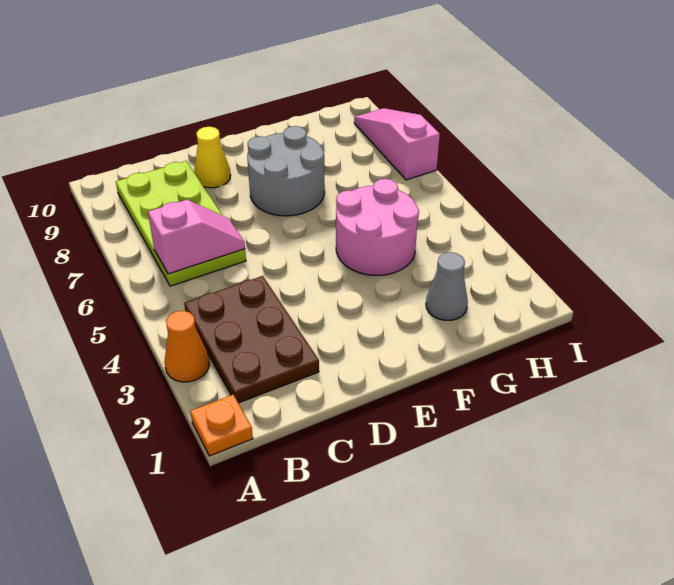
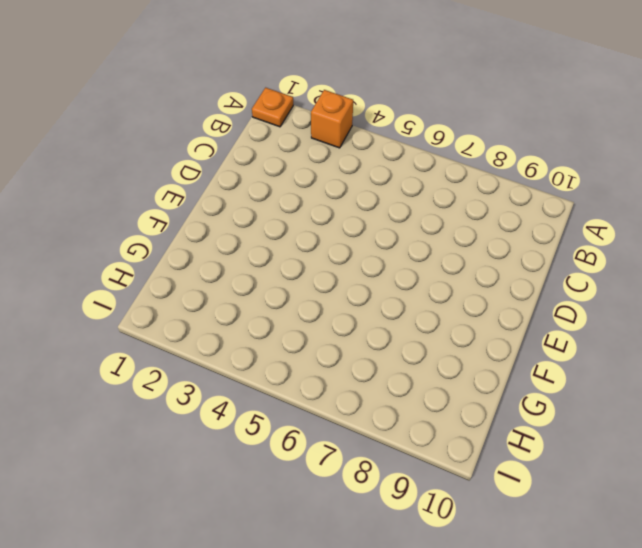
orange brick A3 level 1 -> orange cone A3 level 1
none -> brown plate B2:C4 level 1
none -> lime plate B6:C9 level 1

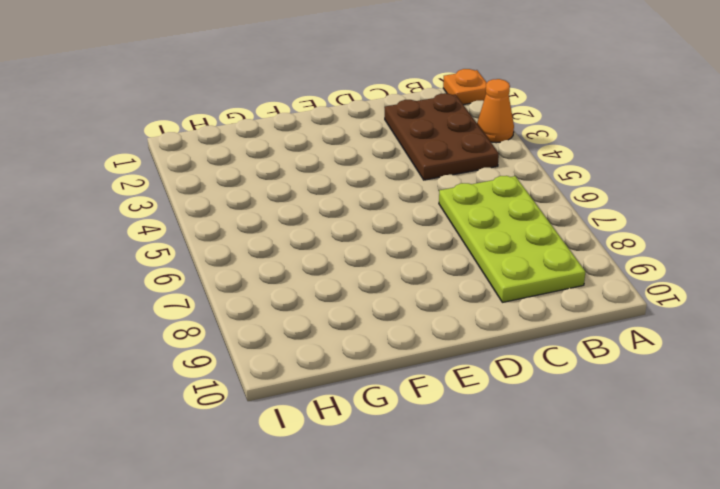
none -> yellow cone D9 level 1
none -> grey round brick E7:F8 level 1

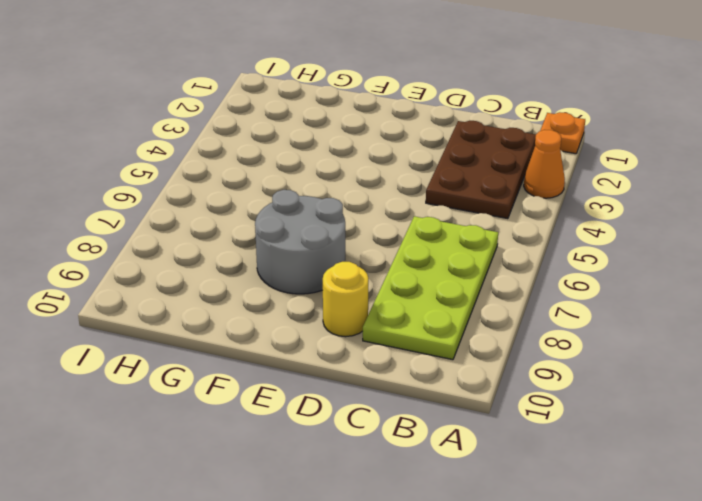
yellow round brick D9 level 1 -> yellow cone D9 level 1
none -> pink round brick F4:G5 level 1
none -> grey cone G2 level 1

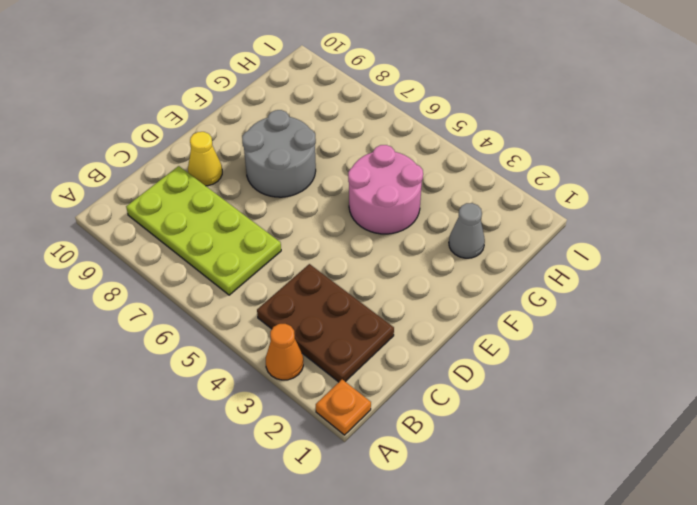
none -> pink slope I7:I9 level 1 top 7
none -> pink slope B6:C6 level 2 top B

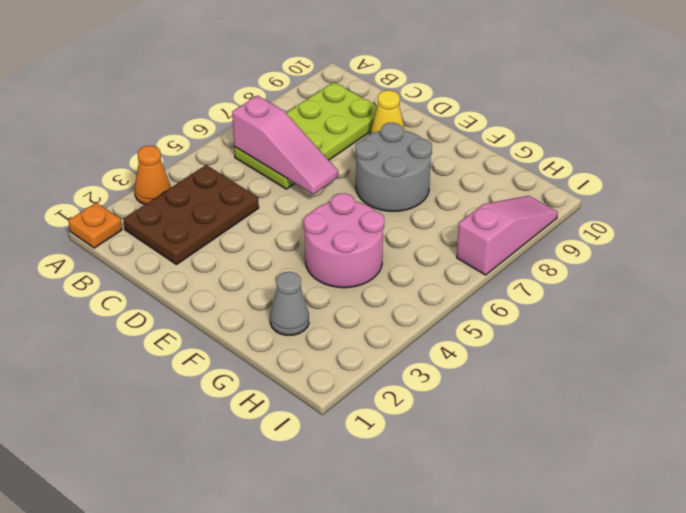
pink slope B6:D6 level 2 top B -> pink slope B6:C6 level 2 top B

